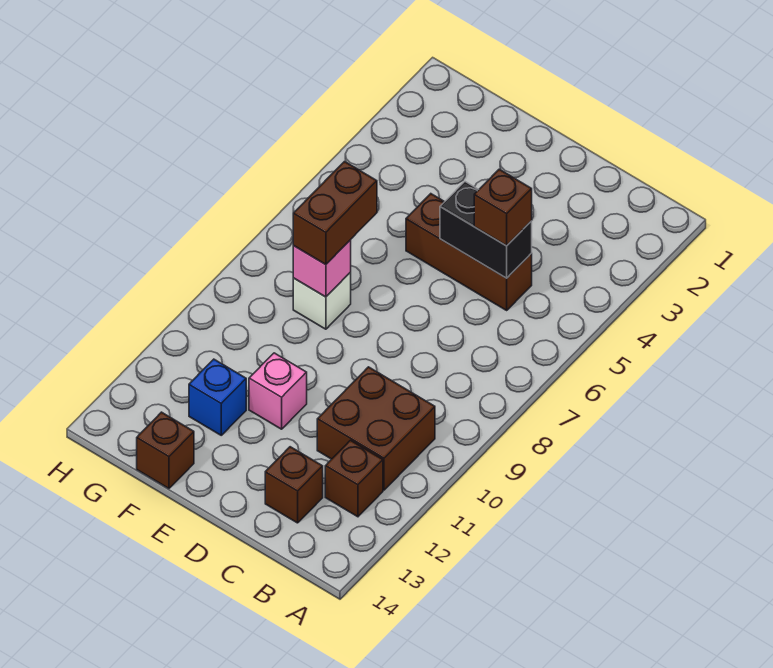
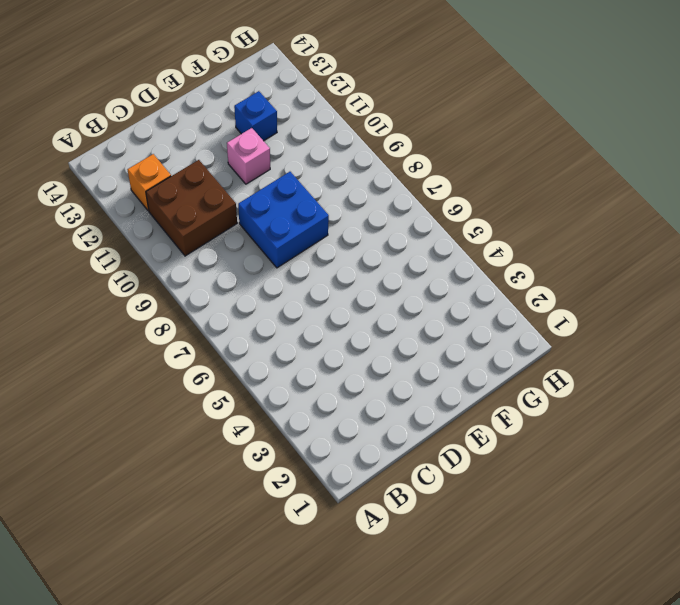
orange brick B12 level 1 -> brown brick B12 level 1
blue brick D8:E9 level 1 -> none
none -> brown brick C5:E5 level 1
none -> brown brick C13 level 1
none -> white brick F8 level 1

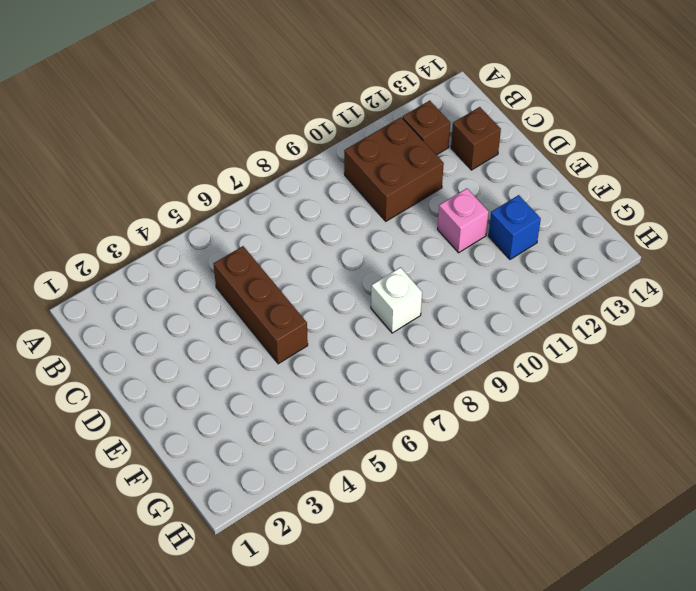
none -> brown brick F14 level 1
none -> black brick C5:D5 level 2
none -> pink brick F8 level 2

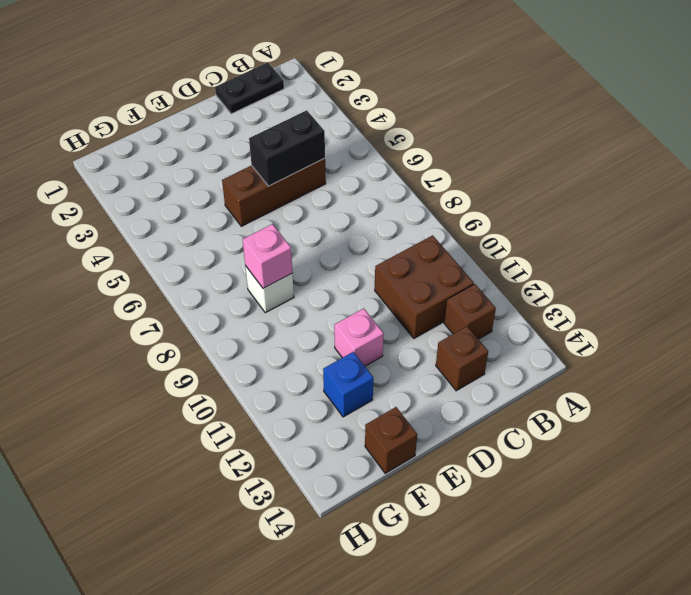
black plate B1:C1 level 1 -> none
none -> brown brick C5 level 3
none -> brown brick F7:F8 level 3

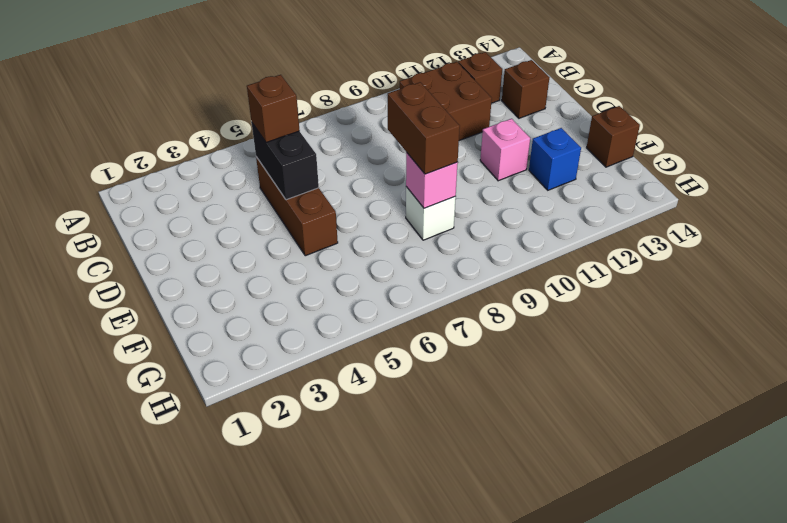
brown brick E8:F8 level 3 -> brown brick F7:F8 level 3

